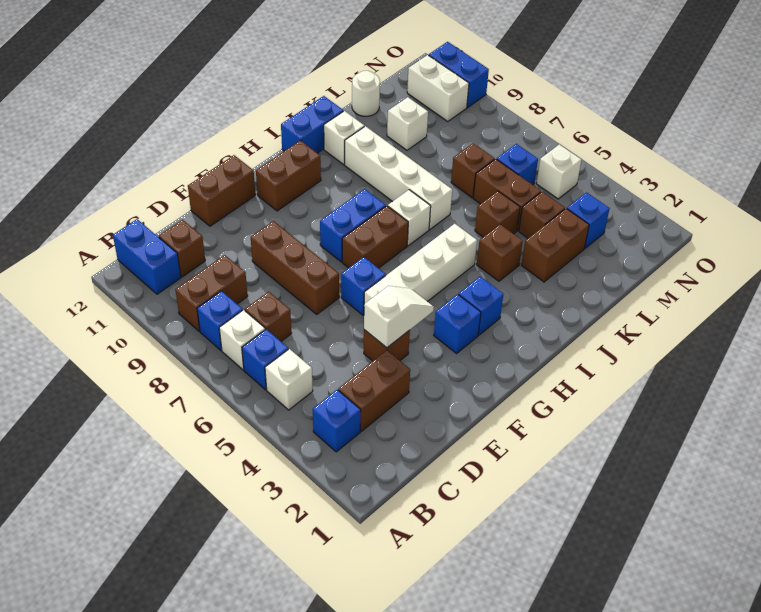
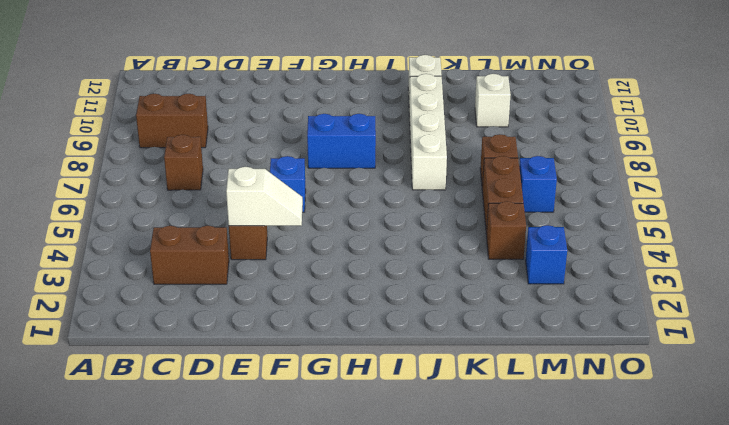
none -> blue brick B3 level 1
none -> white brick B5 level 1
none -> blue brick B6 level 1
none -> white brick B7 level 1

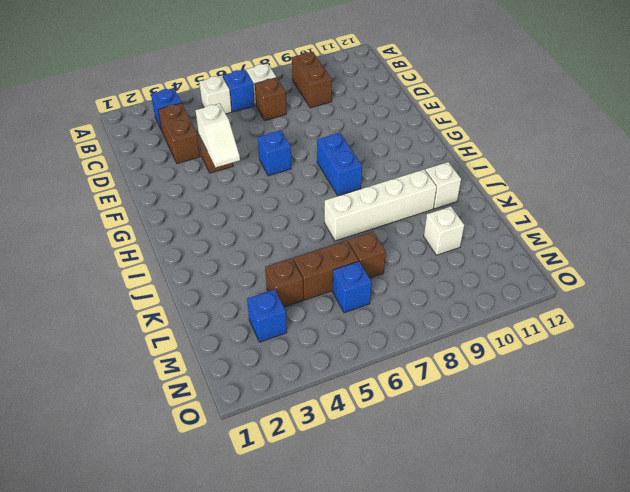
none -> blue brick B8 level 1
none -> blue brick B11:B12 level 1
none -> brown brick C11 level 1
none -> brown brick E7:E9 level 1

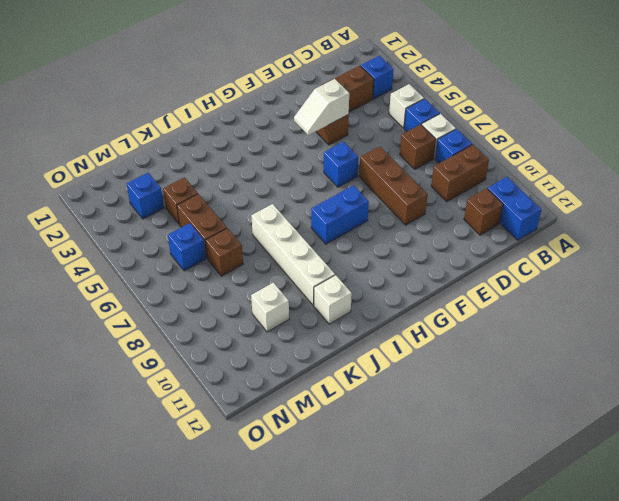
none -> brown brick E12:F12 level 1
none -> white brick F5:I5 level 1
none -> blue brick G3 level 1
none -> brown brick G7:H7 level 1

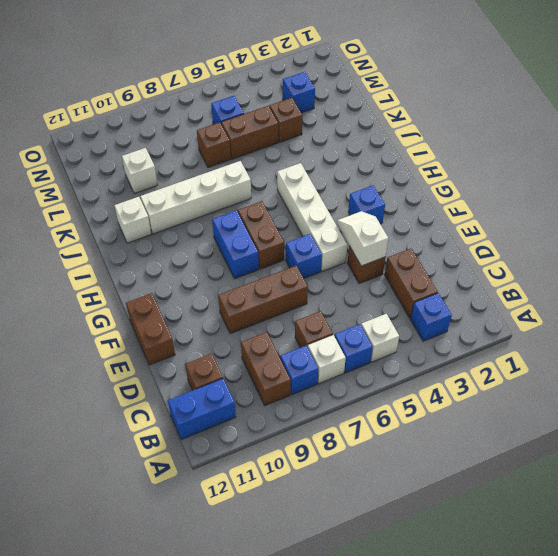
none -> brown brick G11:H11 level 1
none -> blue brick H3 level 1
none -> white brick I7 level 1
none -> blue brick I12:J12 level 1

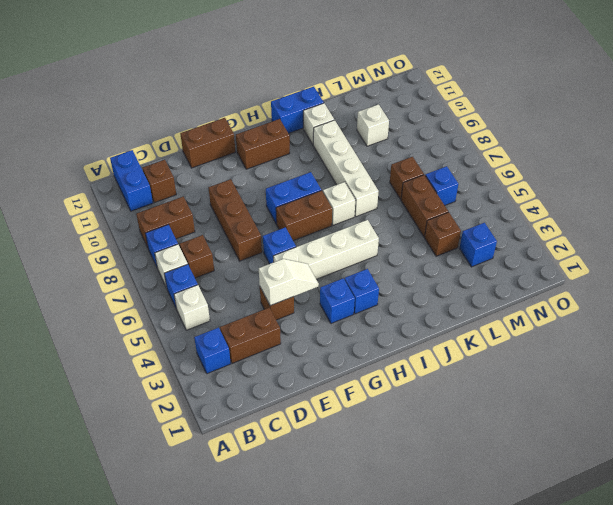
none -> brown brick J4 level 1
none -> brown brick K3:L3 level 1
none -> brown brick K5 level 1
none -> white round brick L12 level 1

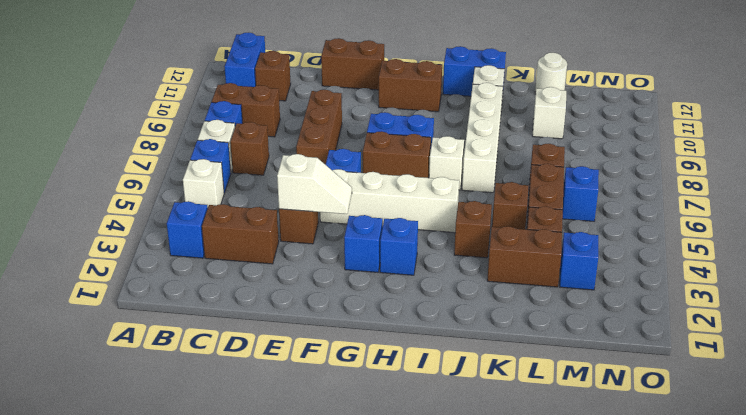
none -> white brick N5 level 1
none -> white brick N10:N11 level 1
none -> blue brick O10:O11 level 1

